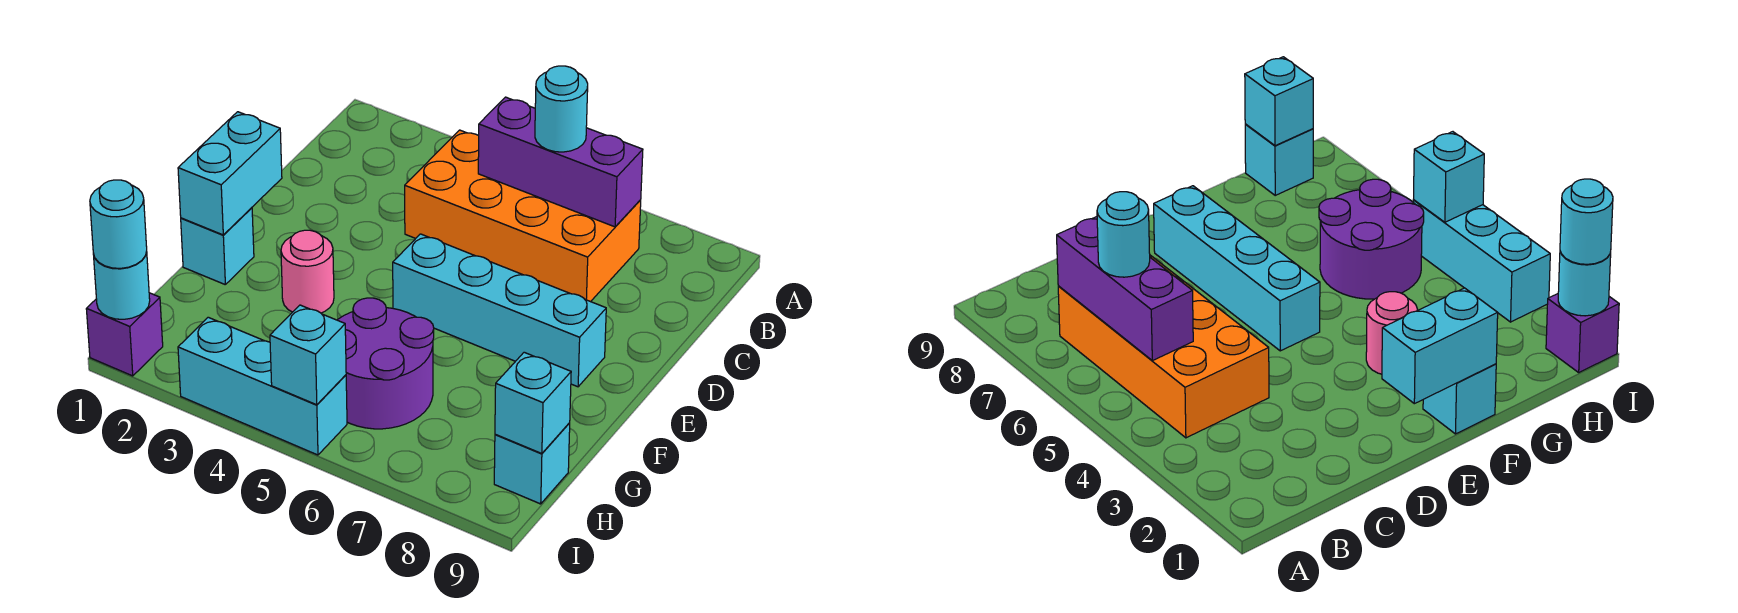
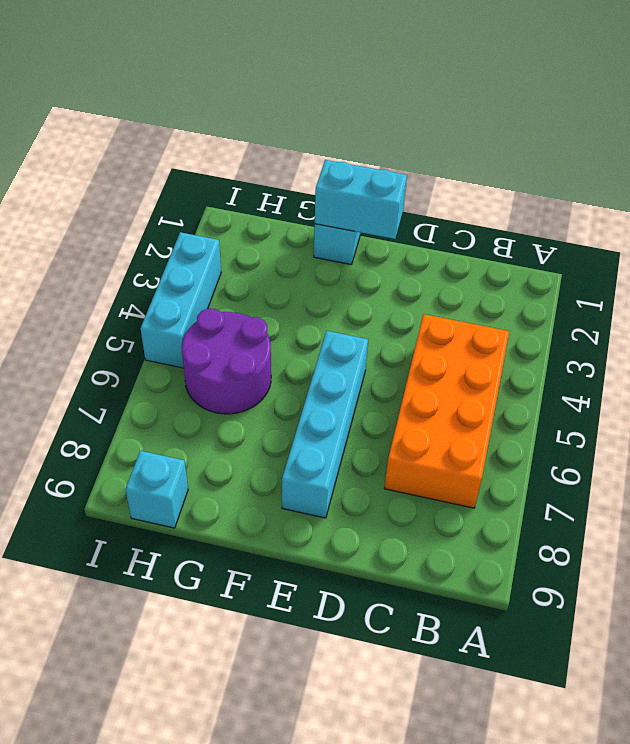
none -> pink round brick F3 level 1
none -> purple brick I1 level 1
none -> purple brick B5:B7 level 2

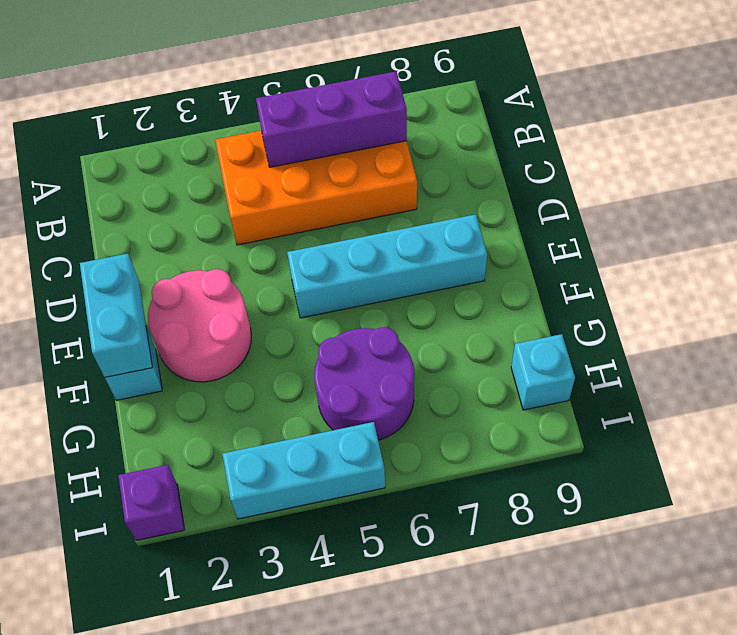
pink round brick E2:F3 level 1 -> pink round brick F3 level 1
none -> cyan brick H9 level 2
none -> cyan round brick I1 level 2
none -> cyan brick I5 level 2

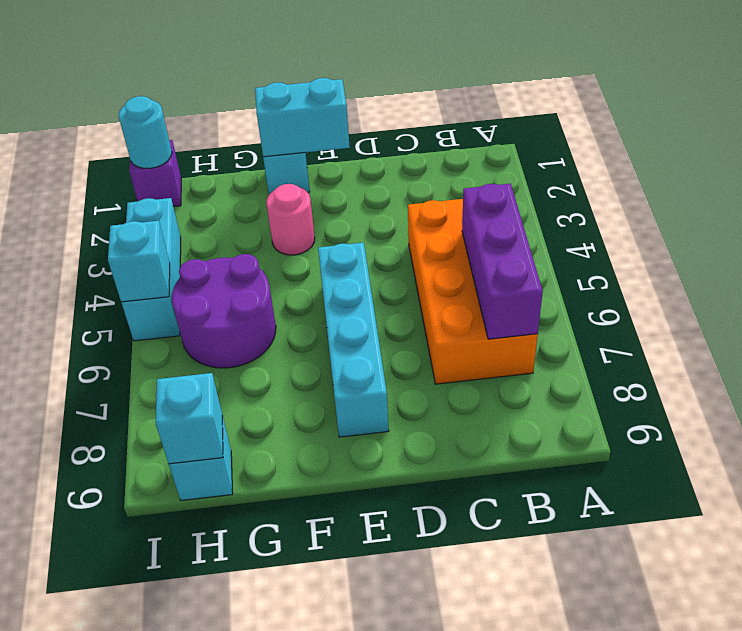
none -> cyan round brick B6 level 3
none -> cyan round brick I1 level 3

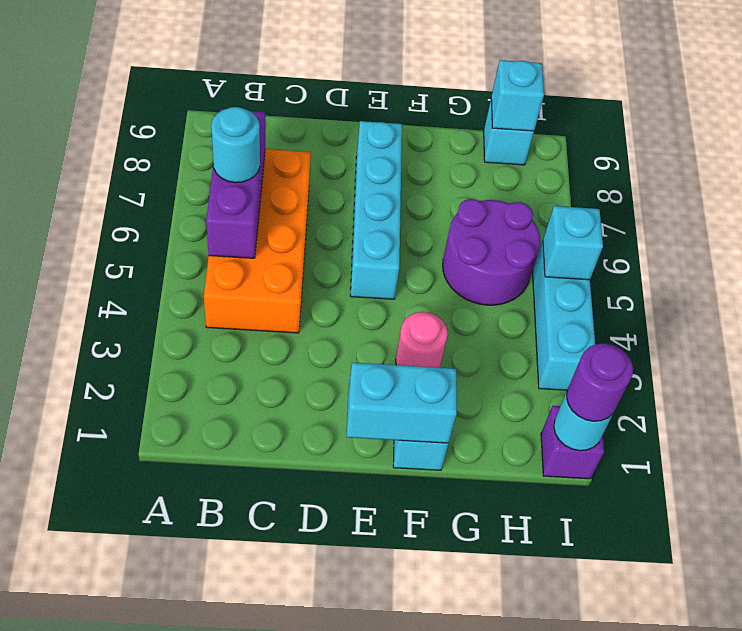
purple round brick I1 level 3 -> cyan round brick I1 level 3

